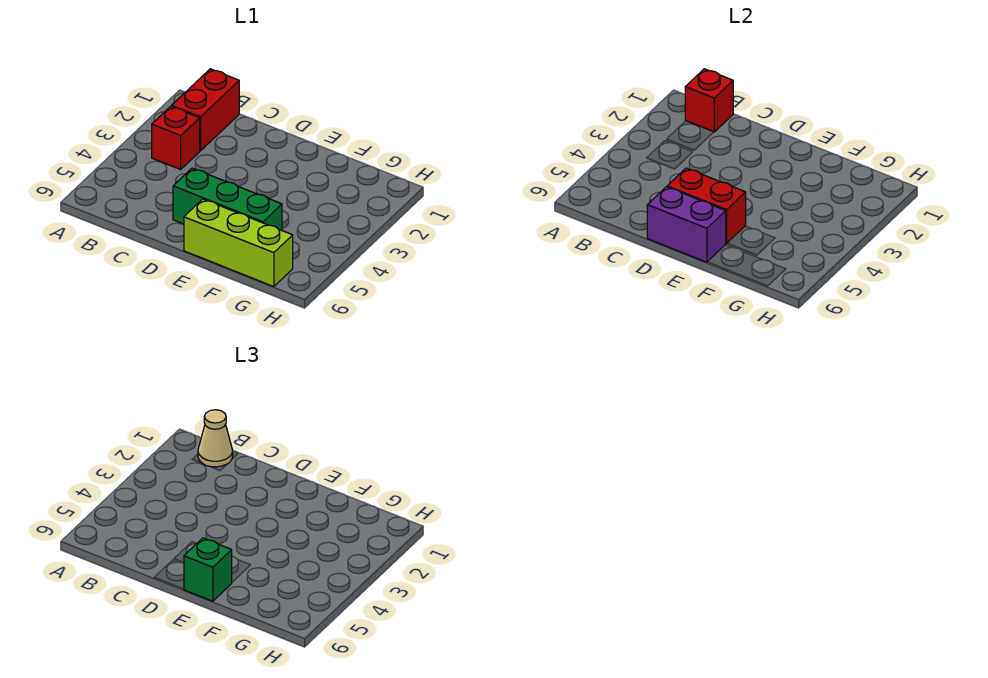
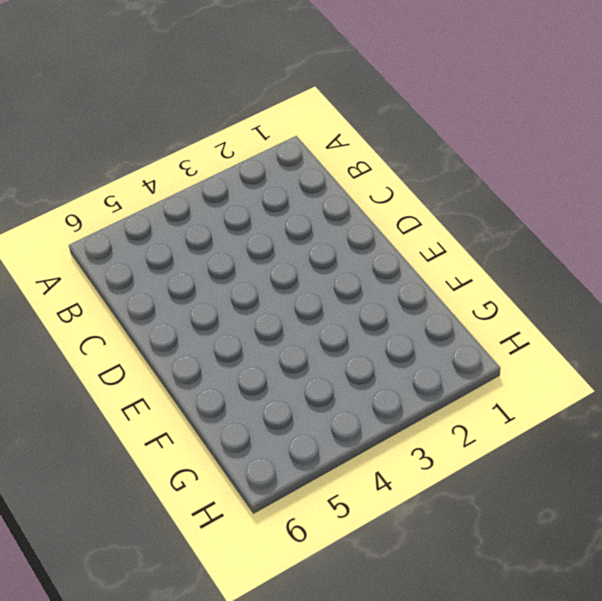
none -> red brick B1:B2 level 1
none -> red brick B3 level 1

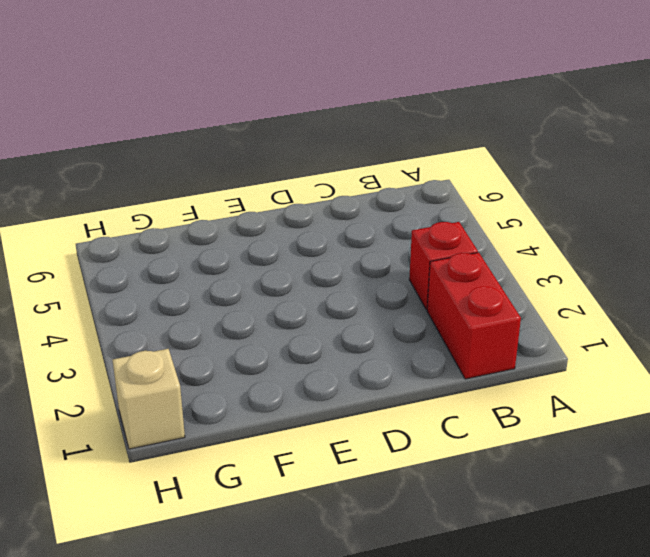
tan brick H1 level 1 -> none
none -> green brick D5:F5 level 1
none -> lime brick E6:G6 level 1

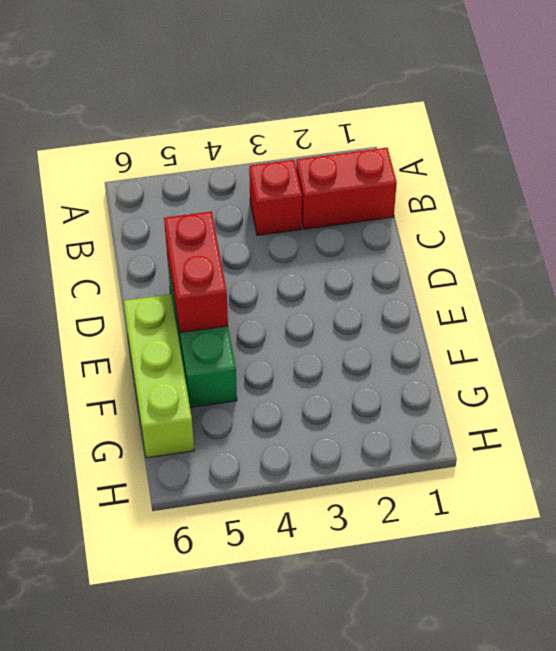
none -> red brick B1 level 2
none -> purple brick D6:E6 level 2

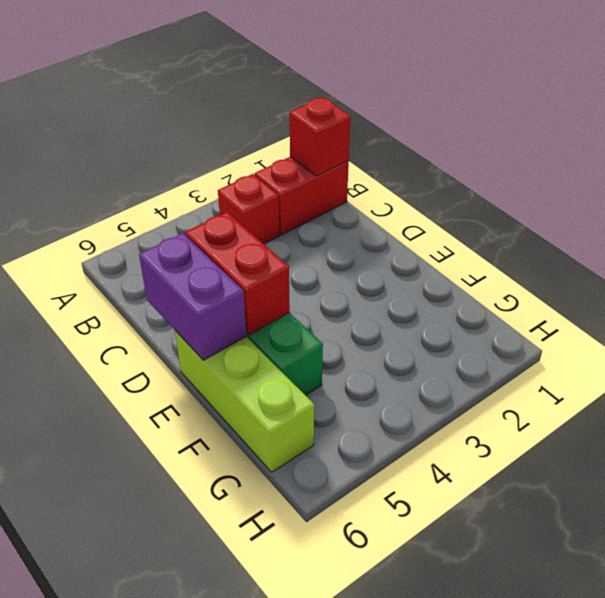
none -> tan cone B1 level 3
none -> green brick E6 level 3

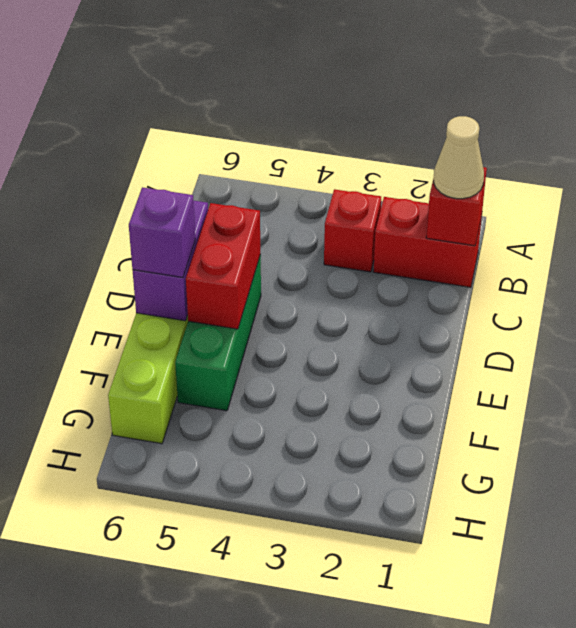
purple brick E6 level 3 -> green brick E6 level 3

